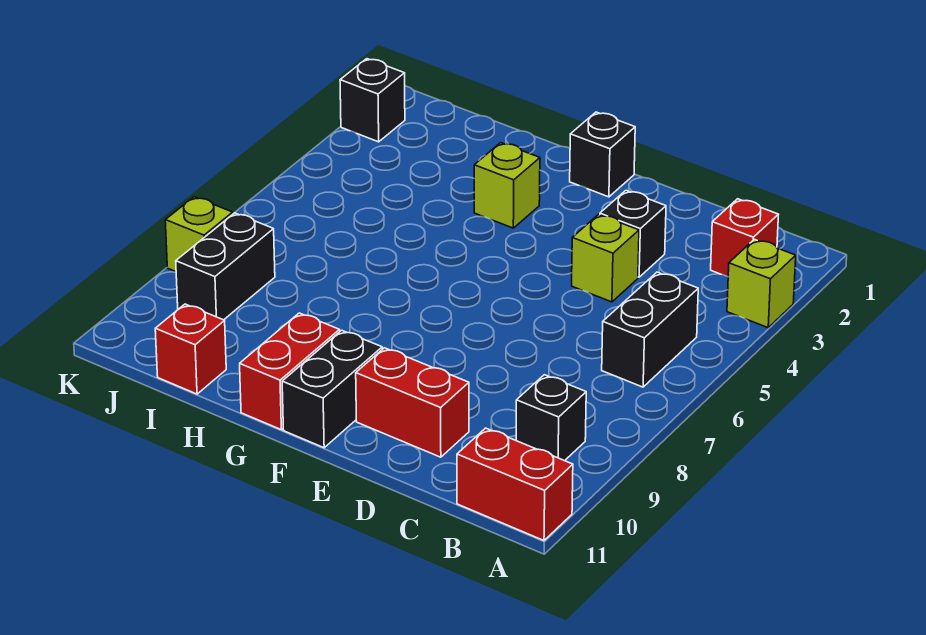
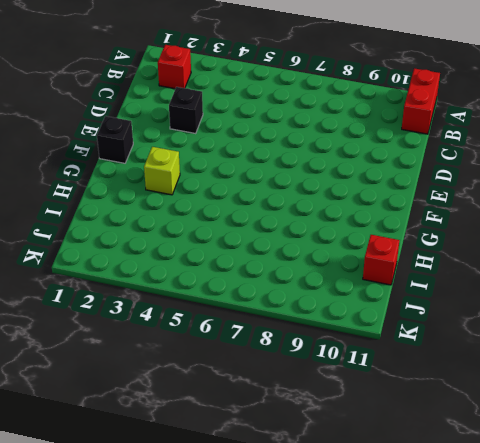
none -> lime brick A3 level 1
none -> black brick B5:B6 level 1
none -> black brick B9 level 1

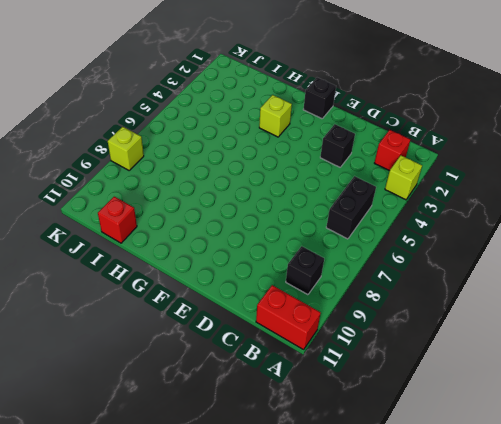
none -> lime brick D4 level 1
none -> red brick D10:E10 level 1
none -> black brick F10:F11 level 1

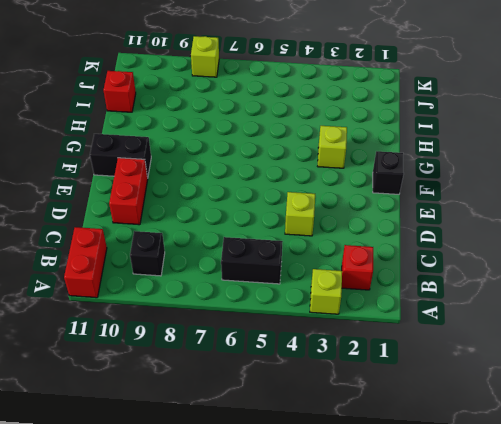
none -> black brick D3 level 1
none -> red brick G10:G11 level 1
none -> black brick J8:J9 level 1

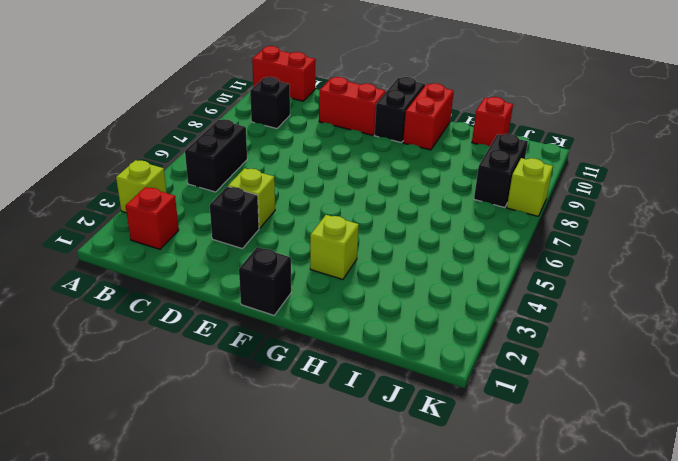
none -> black brick K2 level 1

